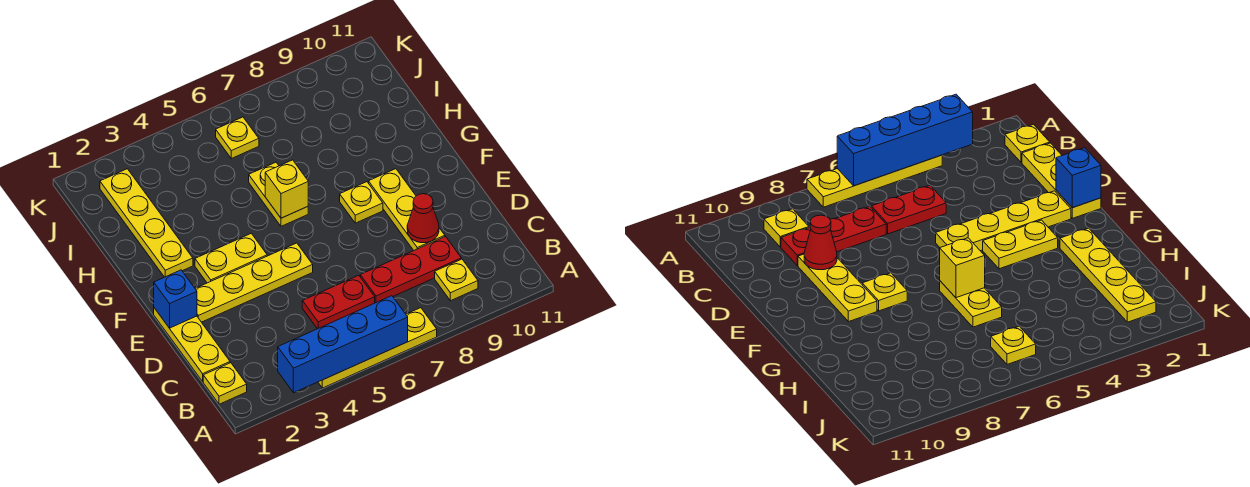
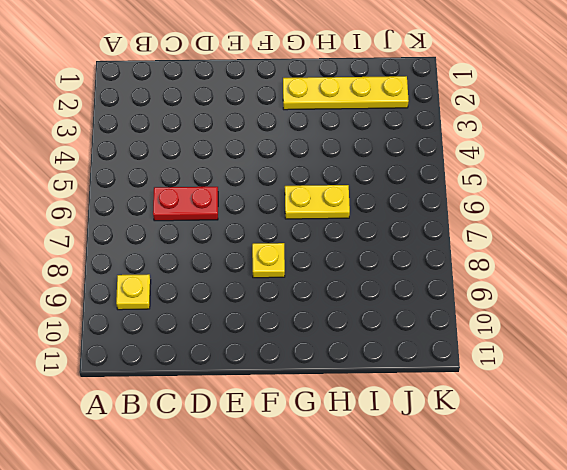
red plate C6:D6 level 1 -> red plate C5:C6 level 1
none -> yellow plate A4:A7 level 1
none -> yellow plate B1 level 1
none -> yellow plate C1:E1 level 1

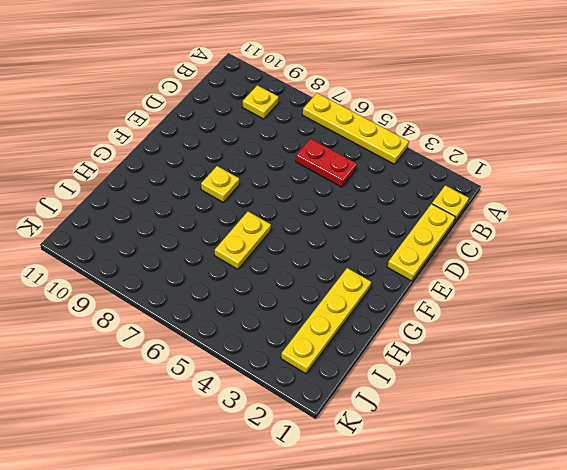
none -> red plate C7:C9 level 1
none -> yellow plate D9:F9 level 1
none -> yellow plate E2:E5 level 1

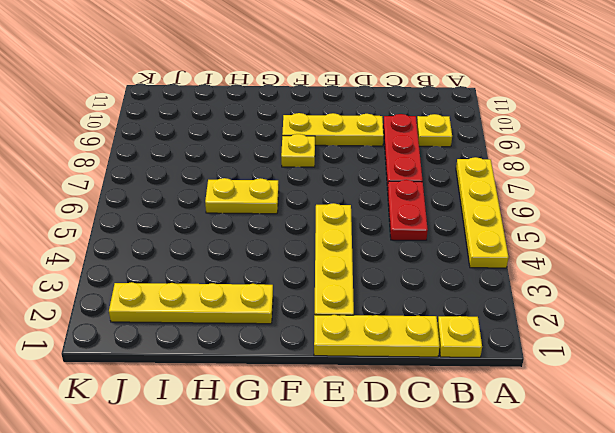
none -> yellow plate F3:F4 level 1
none -> yellow plate J6 level 1
none -> blue brick A3:A6 level 2

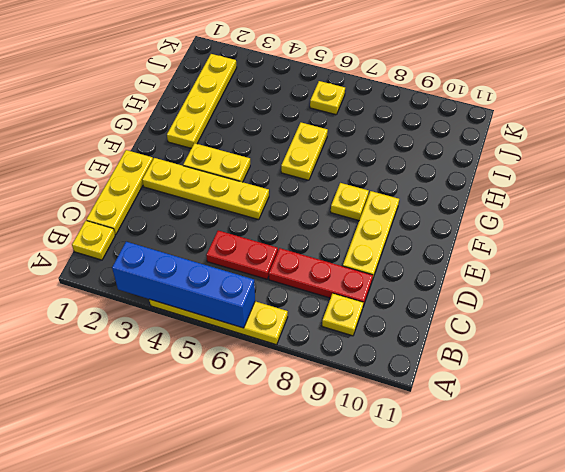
none -> red cone D9 level 2
none -> blue brick E1 level 2
none -> yellow brick G6 level 2

